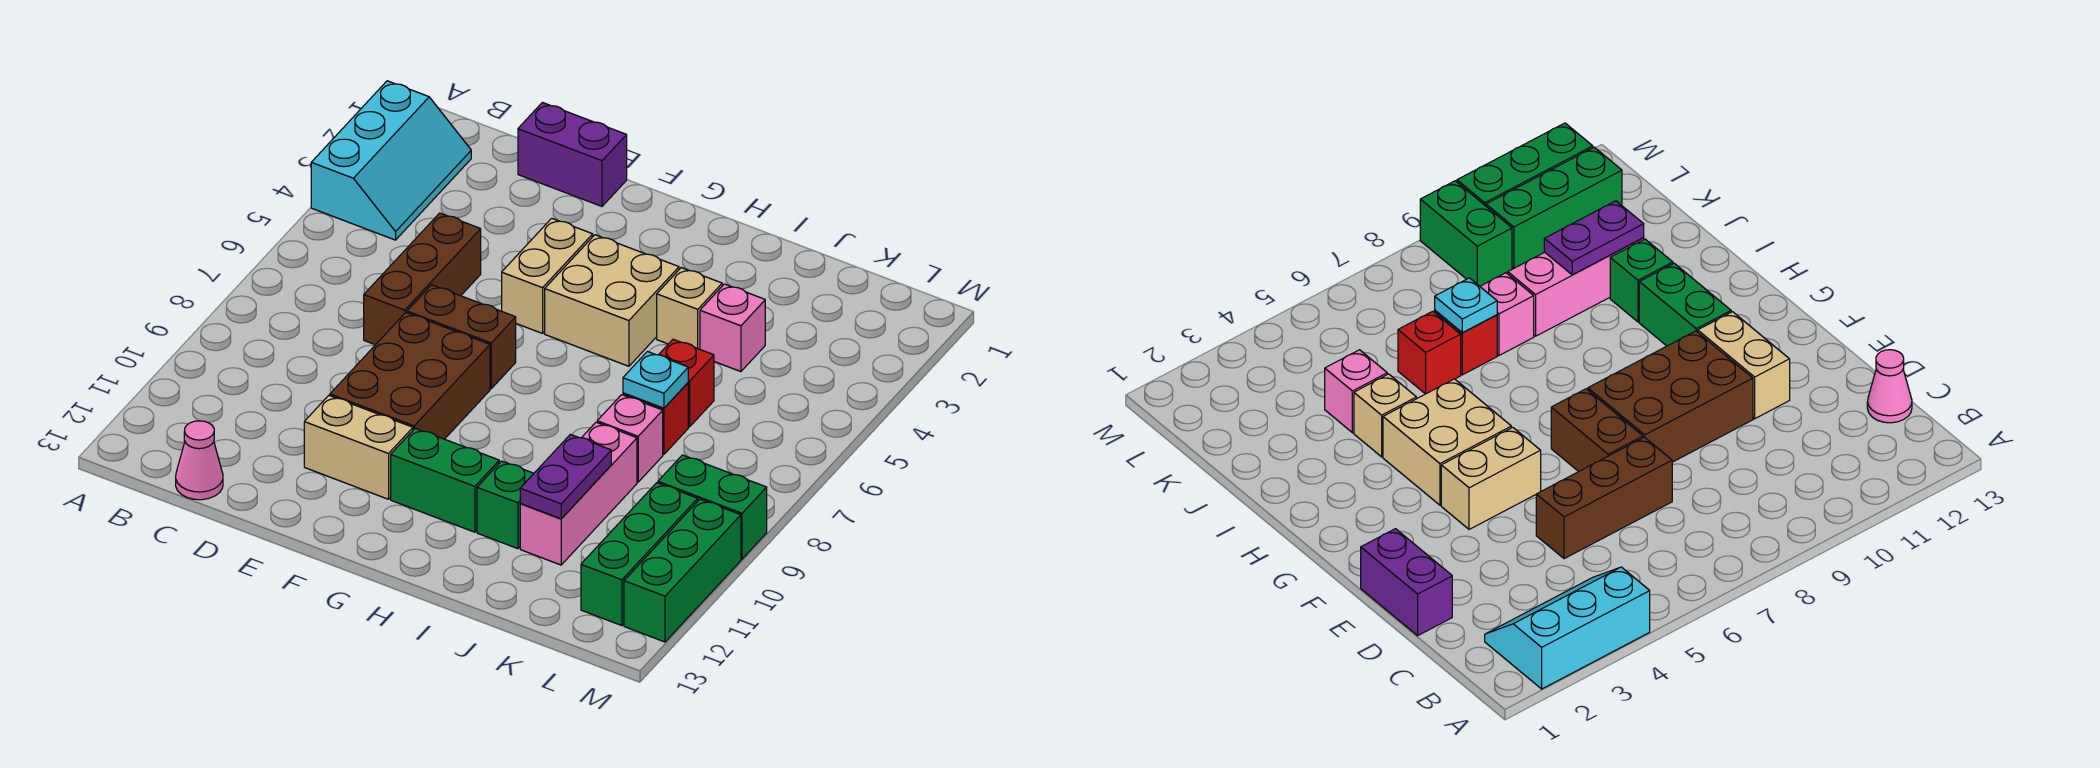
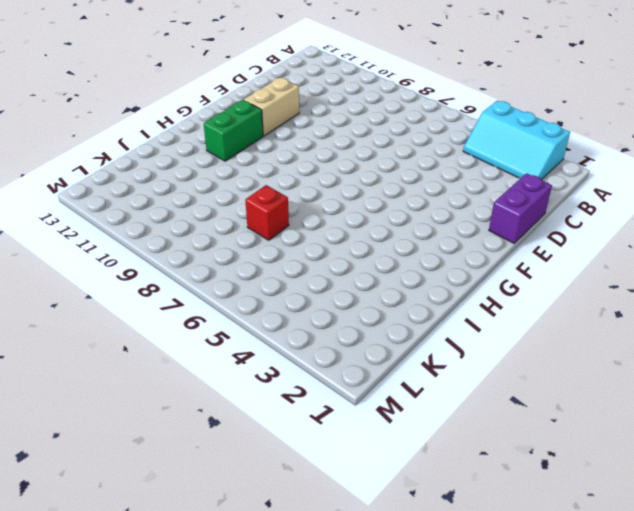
none -> pink cone C13 level 1
none -> brown brick D5:D7 level 1
none -> brown brick E7:F7 level 1

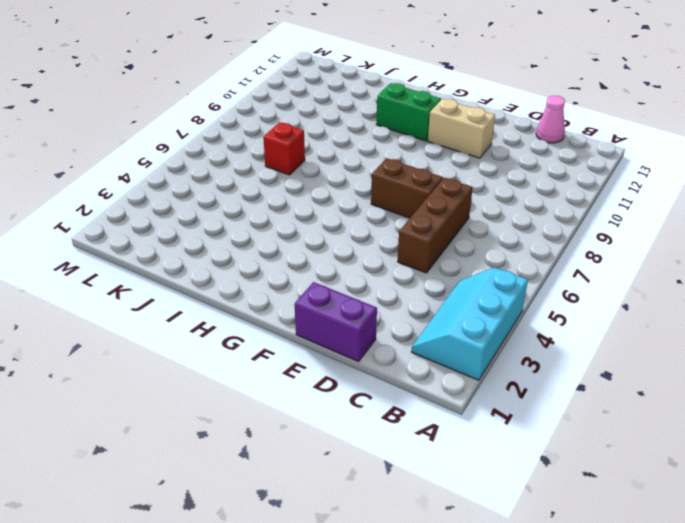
none -> brown brick E8:F10 level 1
none -> tan brick F4:F5 level 1
none -> tan brick G4:H5 level 1

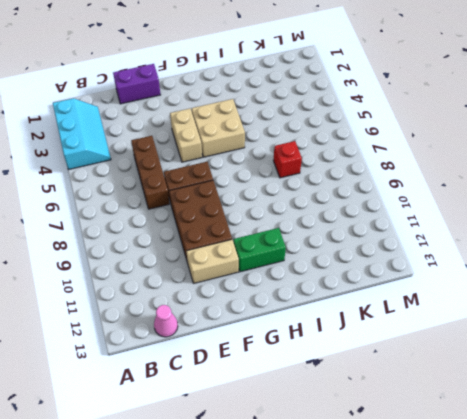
none -> tan brick I4 level 1
none -> green brick I11 level 1
none -> pink brick J4 level 1

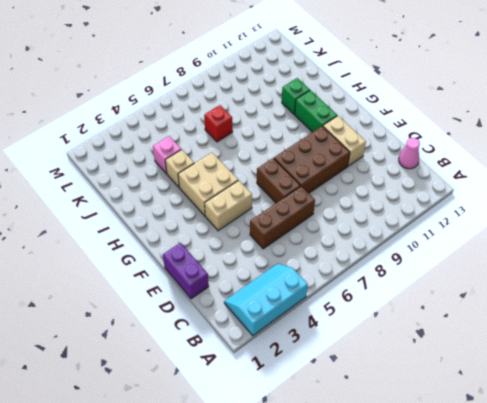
none -> red brick J6 level 1
none -> pink brick J8 level 1
none -> pink brick J9:J11 level 1

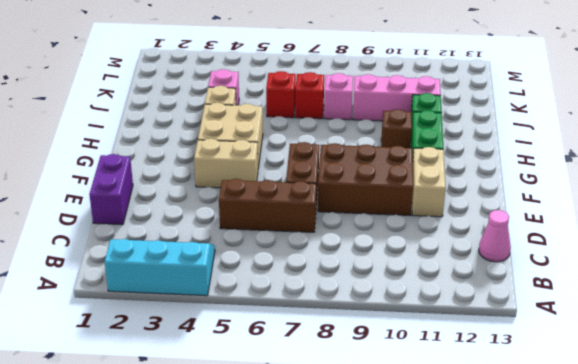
brown brick H10 level 1 -> none
none -> green brick L9:M9 level 1
none -> green brick L10:L12 level 1
none -> green brick M10:M12 level 1

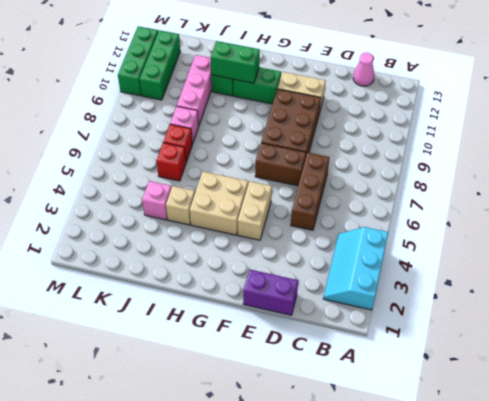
green brick H11:I11 level 2 -> green brick L9:M9 level 1
none -> cyan plate J7 level 2
none -> purple plate J10:J11 level 2

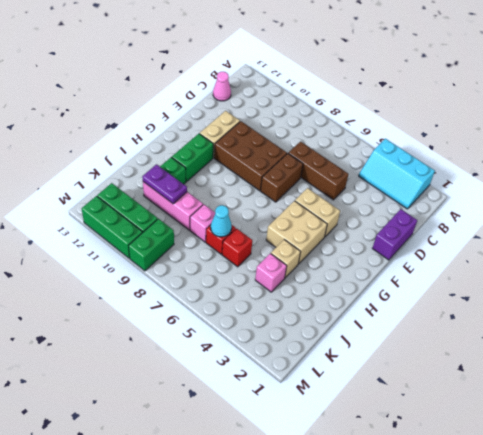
cyan cone J7 level 2 -> cyan plate J7 level 2

